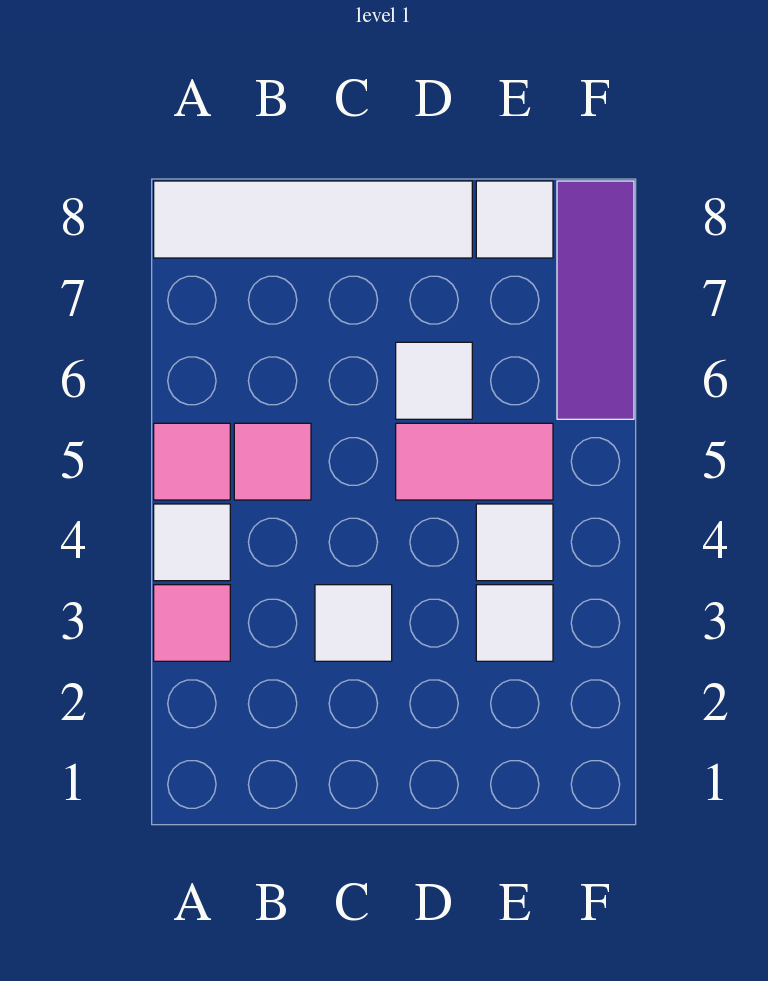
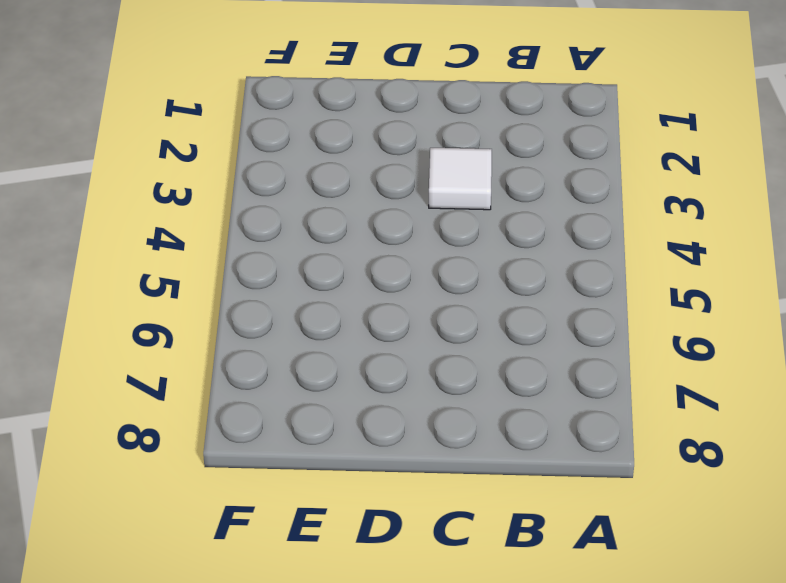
none -> pink tile A3 level 1
none -> white tile A4 level 1
none -> pink tile A5 level 1

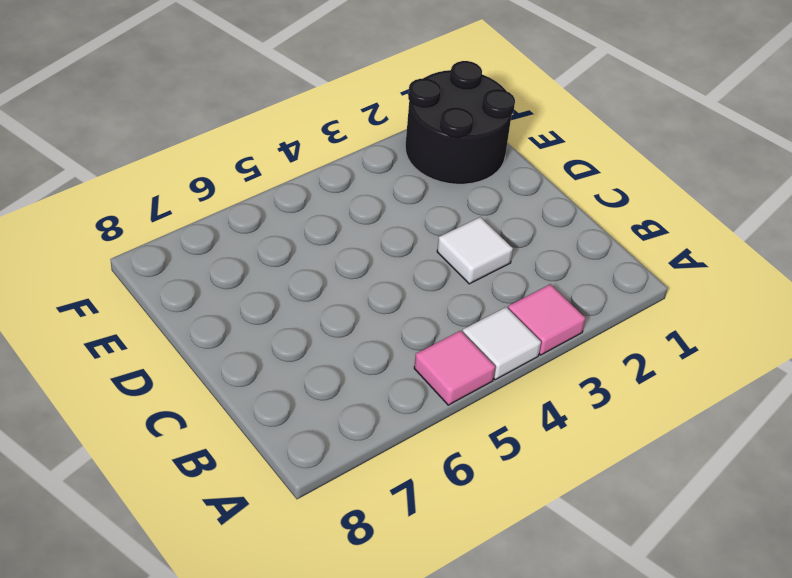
black round brick E1:F2 level 1 -> none
none -> white tile A8:D8 level 1
none -> pink tile B5 level 1
none -> pink tile D5:E5 level 1

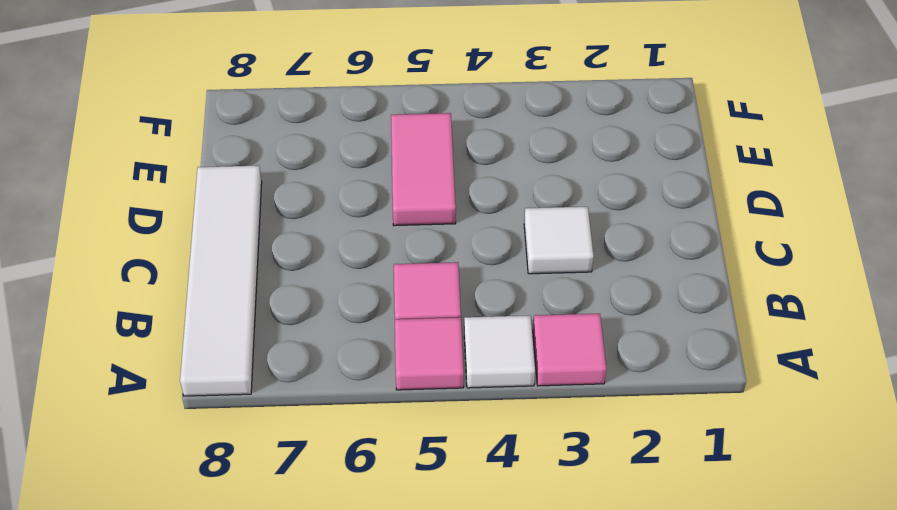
none -> white tile D6 level 1
none -> white tile E3 level 1
none -> white tile E4 level 1

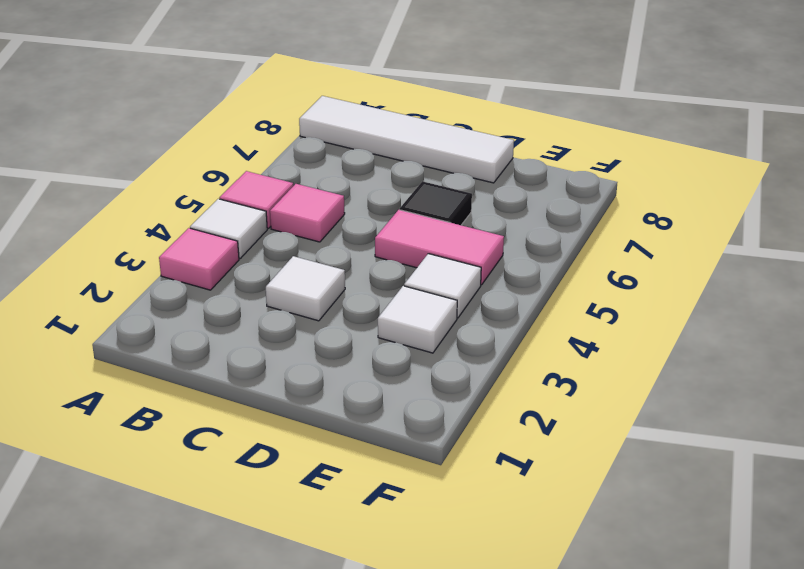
black tile D6 level 1 -> white tile D6 level 1
none -> white tile E8 level 1
none -> purple tile F6:F8 level 1

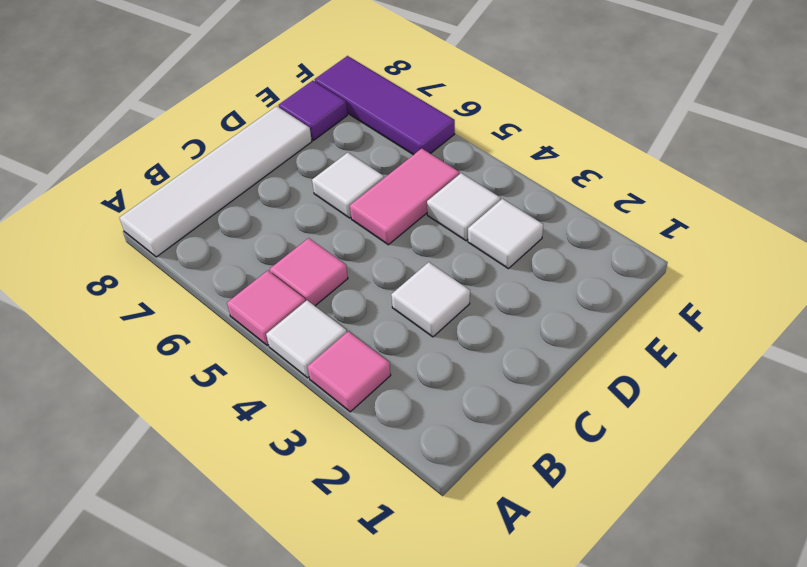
purple tile E8 level 1 -> white tile E8 level 1

